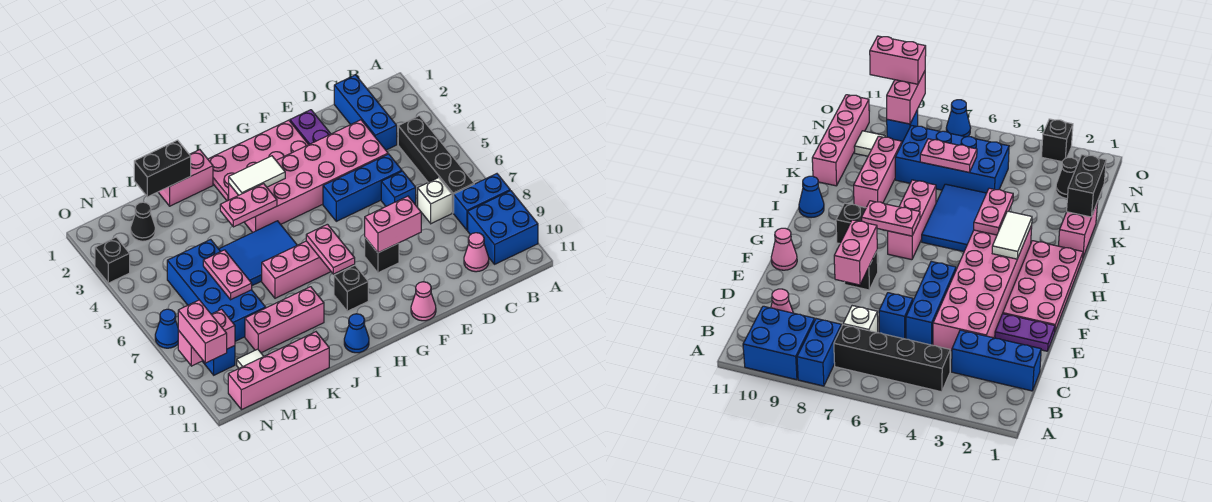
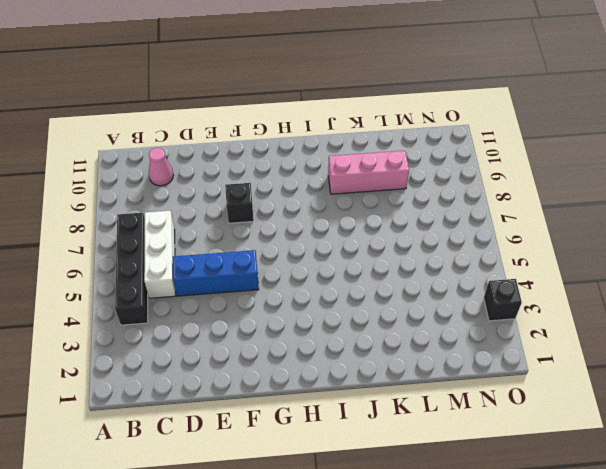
white brick C5:C7 level 1 -> white brick C7 level 1
none -> blue brick A8:B8 level 1
none -> blue brick A9:B10 level 1
none -> blue brick C1:C3 level 1
none -> pink brick D3:I4 level 1

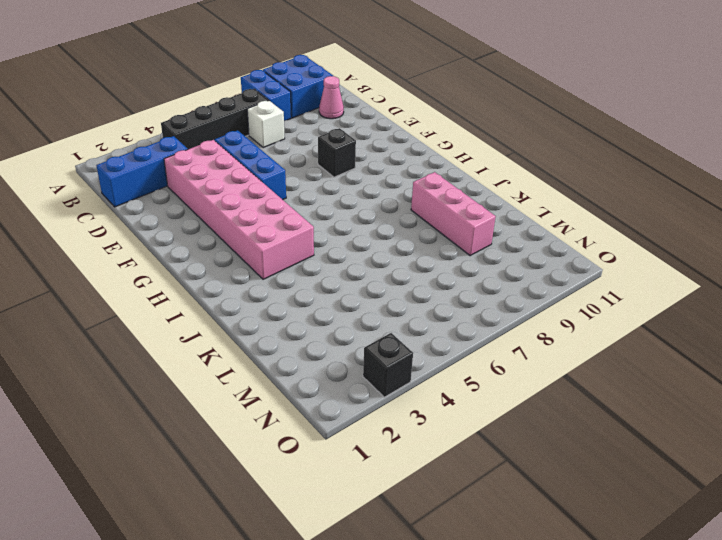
none -> blue brick D6 level 1
none -> purple plate E1:E2 level 1
none -> pink plate F1:I2 level 1
none -> pink cone F11 level 1

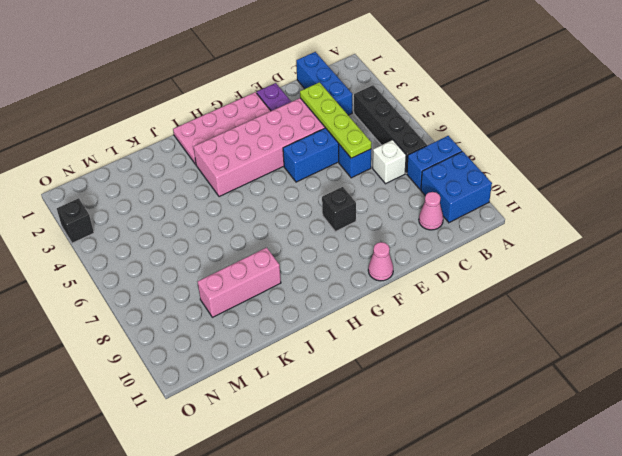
lime plate D3:D6 level 2 -> none
none -> pink brick H7:J7 level 1
none -> black brick H9 level 1
none -> blue tile I5:K6 level 1
none -> blue cone I11 level 1

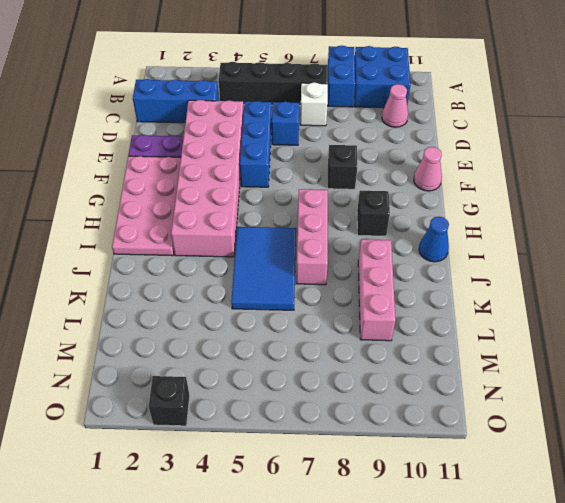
none -> pink brick J1:K1 level 1
none -> pink brick K11:N11 level 1
none -> blue brick L5:M8 level 1
none -> black cone M2 level 1

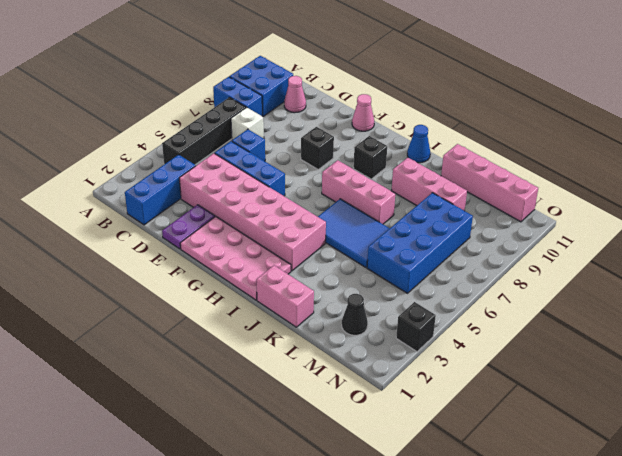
none -> white tile M10 level 1
none -> blue brick N9 level 1
none -> blue cone O7 level 1
none -> pink brick E8:F8 level 2

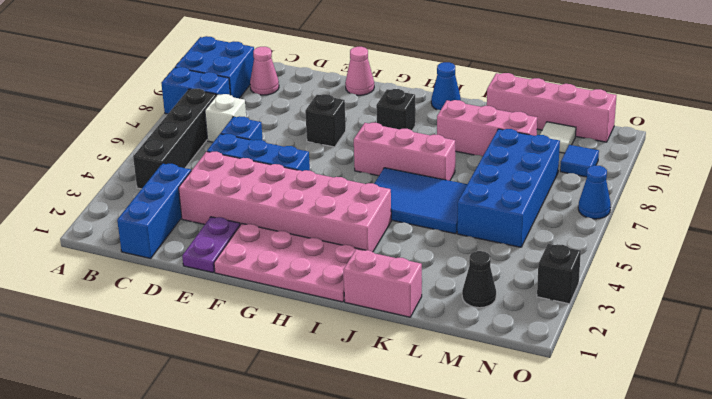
blue tile N9 level 1 -> blue brick N9 level 1
none -> pink brick E8:F8 level 2
none -> white tile H3:I3 level 2
none -> pink plate H7:H8 level 2
none -> pink plate I4:J4 level 2

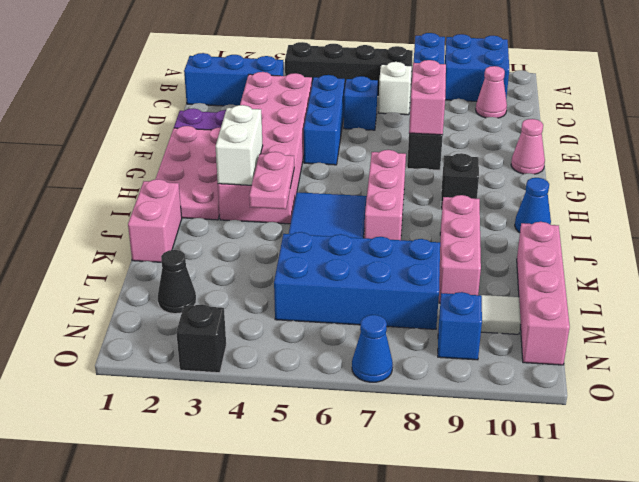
white brick H3:I3 level 2 -> white tile H3:I3 level 2
none -> pink plate H7:H8 level 2
none -> black brick K1:L1 level 2
none -> pink plate L6:L7 level 2
none -> pink brick N9:O9 level 2

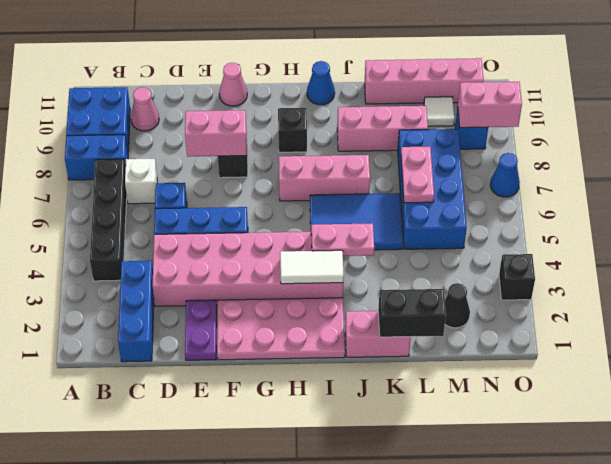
none -> pink plate H7:H8 level 2
none -> pink brick O9:O10 level 3

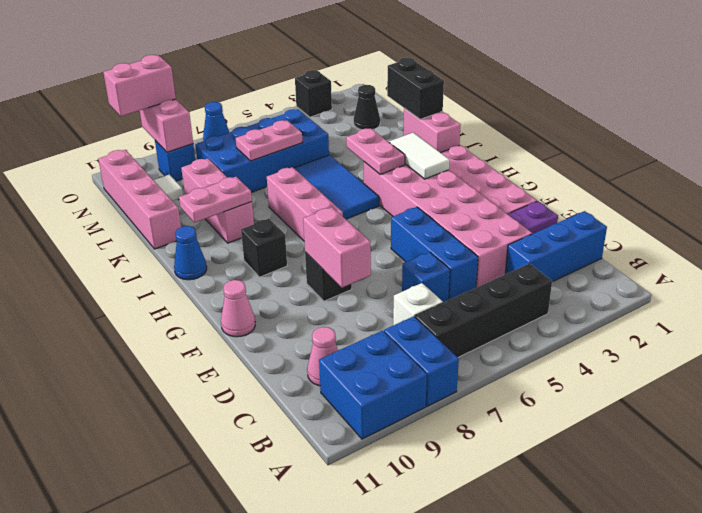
pink plate J9:J10 level 2 -> pink plate H7:H8 level 2

